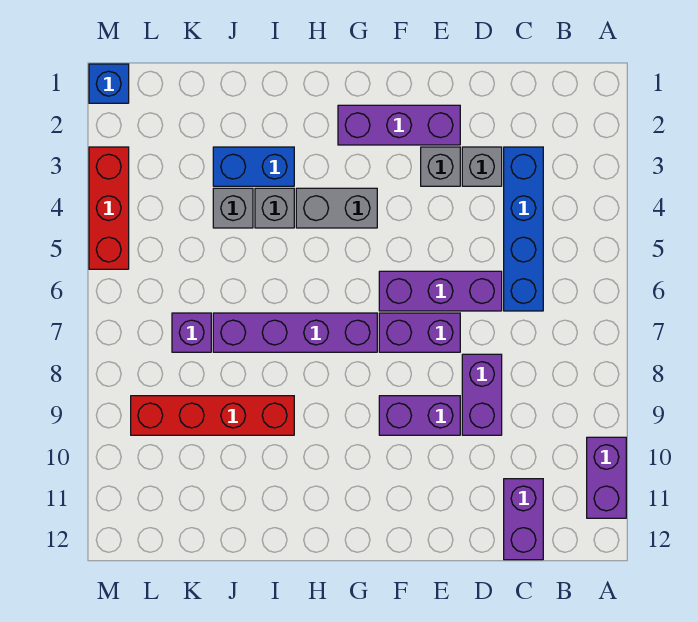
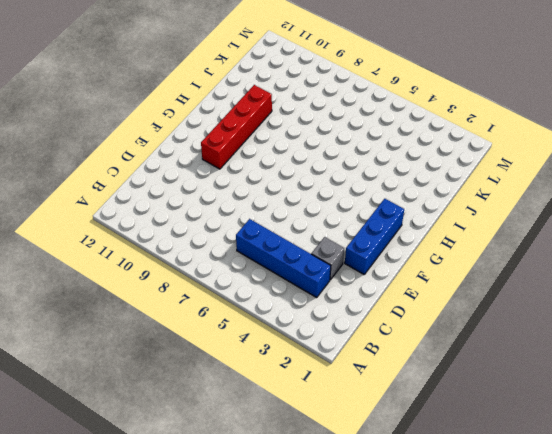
blue brick E2:G2 level 1 -> purple brick E2:G2 level 1
red brick F10:I10 level 1 -> red brick I9:L9 level 1
none -> purple brick A10:A11 level 1
none -> purple brick C11:C12 level 1
none -> purple brick D6:F6 level 1

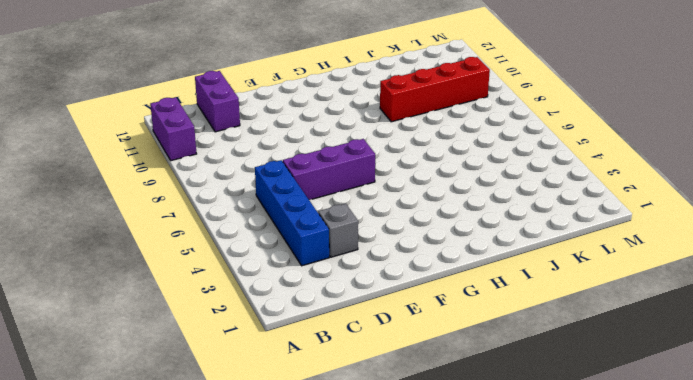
none -> purple brick D8:D9 level 1
none -> purple brick E2:G2 level 1
none -> grey brick E3 level 1

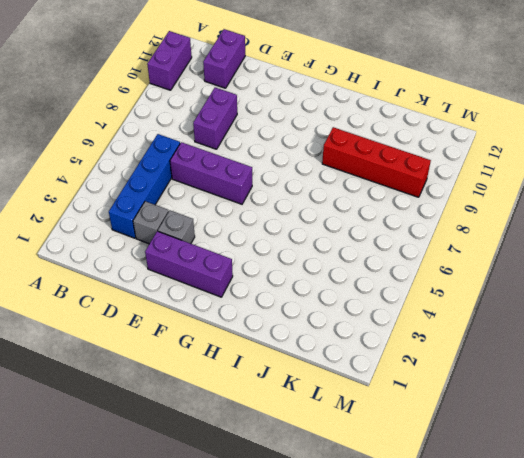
none -> purple brick E7:F7 level 1
none -> purple brick E9:F9 level 1
none -> grey brick G4:H4 level 1

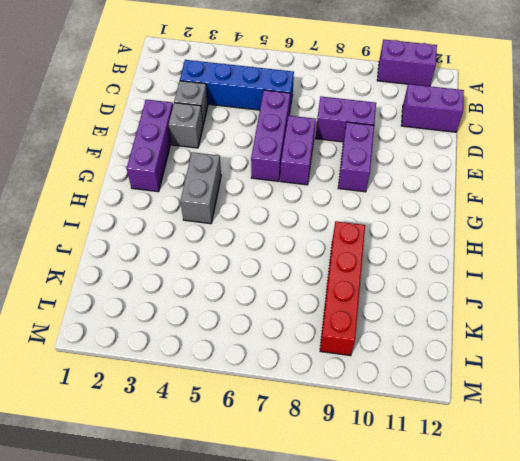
none -> purple brick G7:J7 level 1
none -> blue brick I3:J3 level 1
none -> grey brick I4 level 1

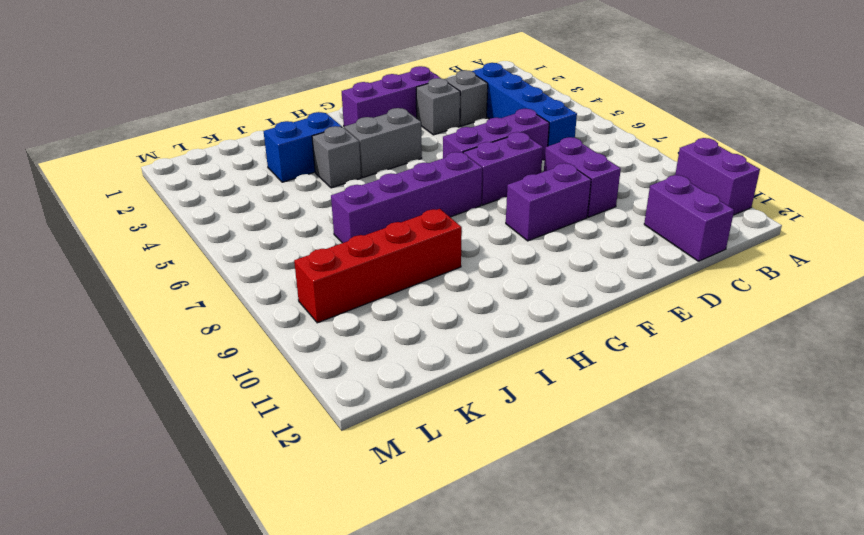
none -> grey brick J4 level 1
none -> purple brick K7 level 1
none -> blue brick M1 level 1

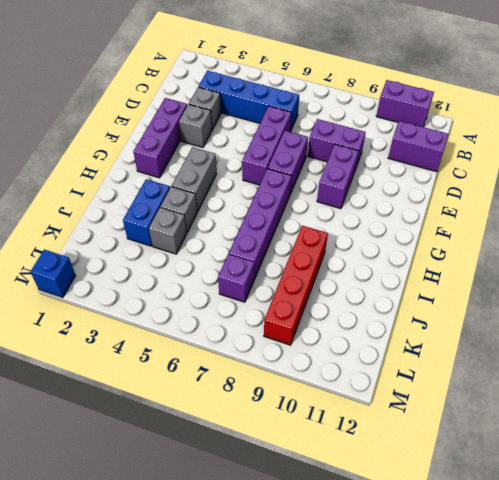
none -> red brick M3:M5 level 1

